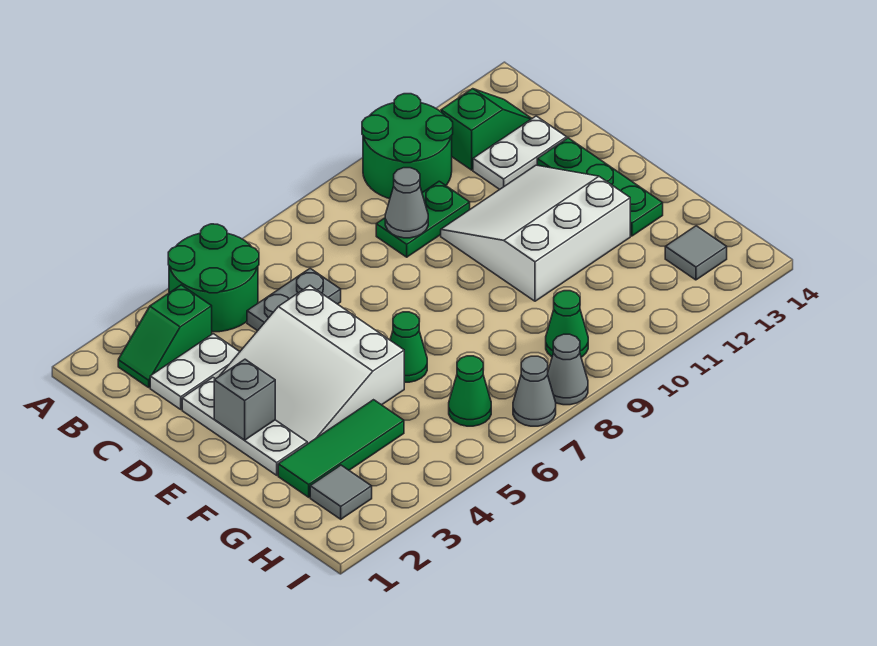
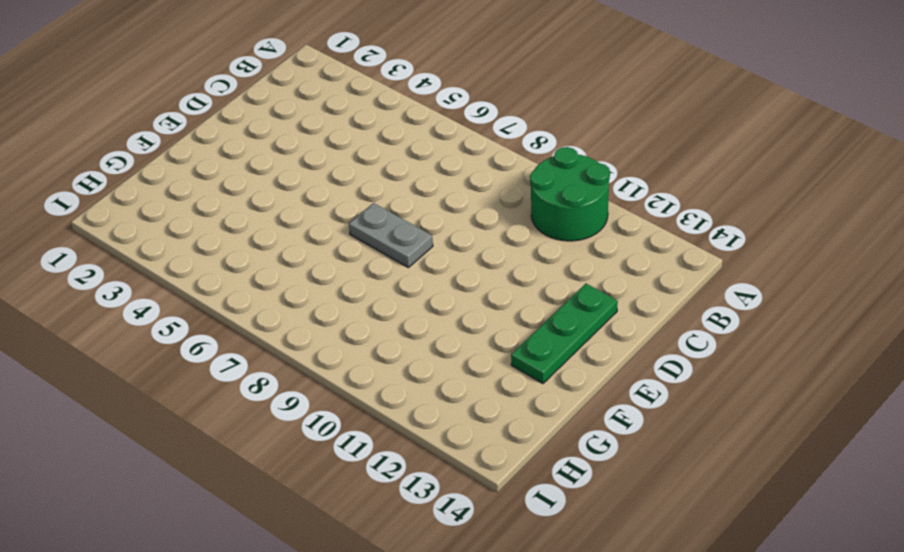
grey plate E7:E8 level 1 -> grey plate C5:C6 level 1
none -> green round brick A4:B5 level 1
none -> green slope B2:B3 level 1 top 3
none -> green slope B12:B13 level 1 top 12

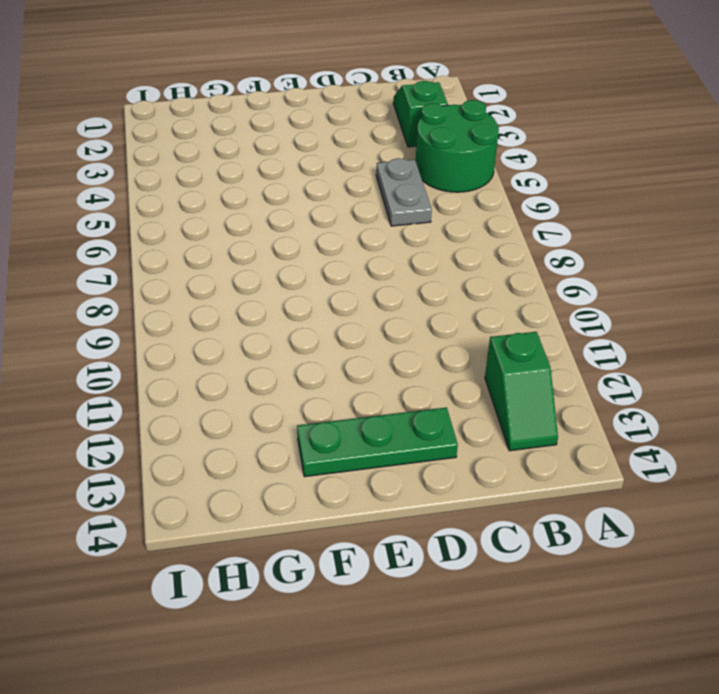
none -> green round brick A10:B11 level 1
none -> white plate C2:C3 level 1
none -> green plate C9:C10 level 1

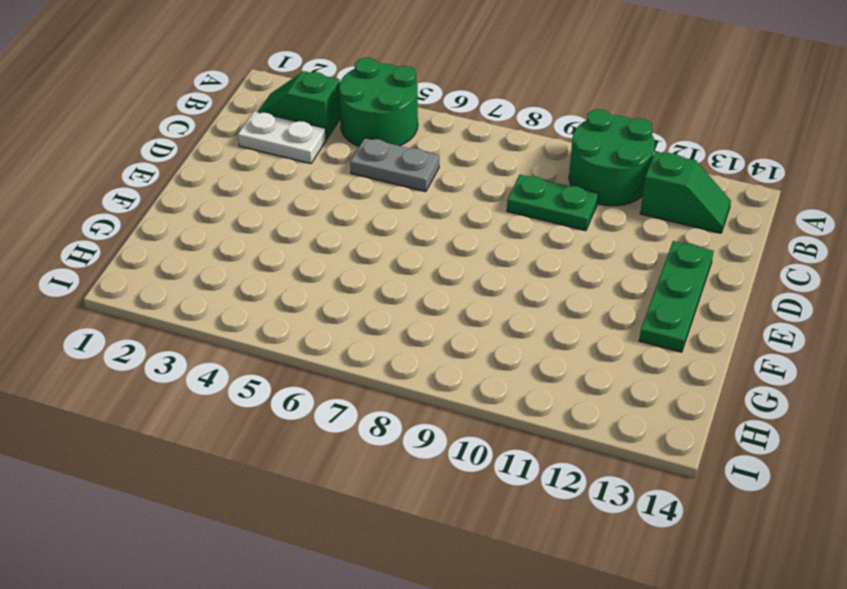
none -> white plate C12:C13 level 1
none -> white plate D2:F2 level 1
none -> white slope D3:F5 level 1 top 5

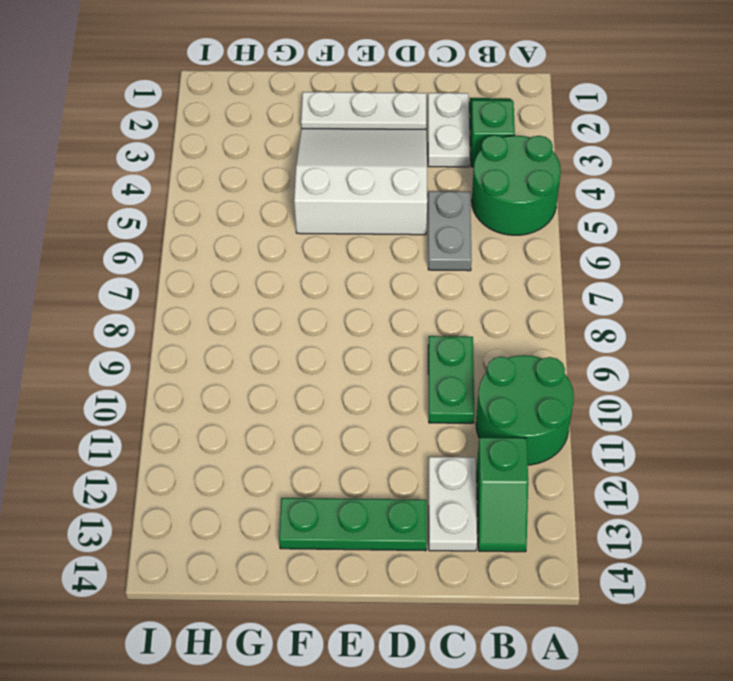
none -> white slope D10:F12 level 1 top F
none -> green cone F6 level 1
none -> green tile G2:G4 level 1

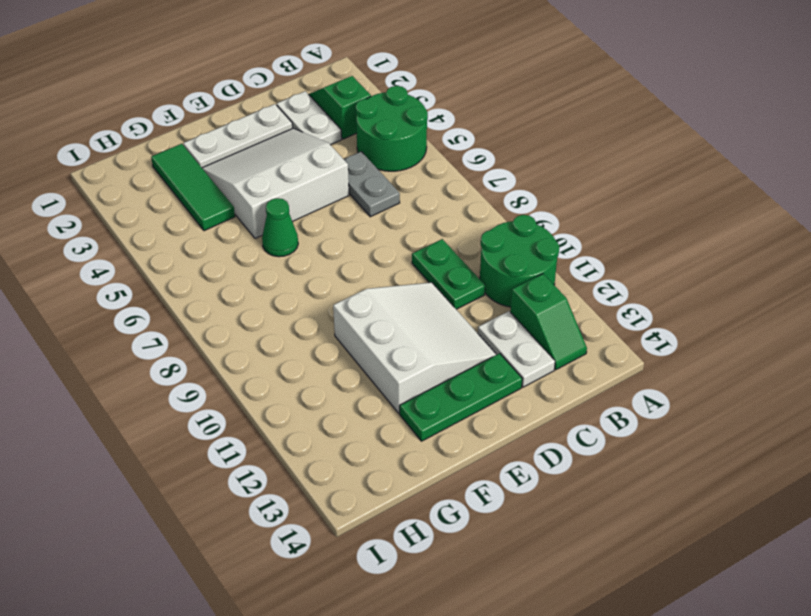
none -> grey tile H2 level 1
none -> green cone H6 level 1
none -> green cone H9 level 1

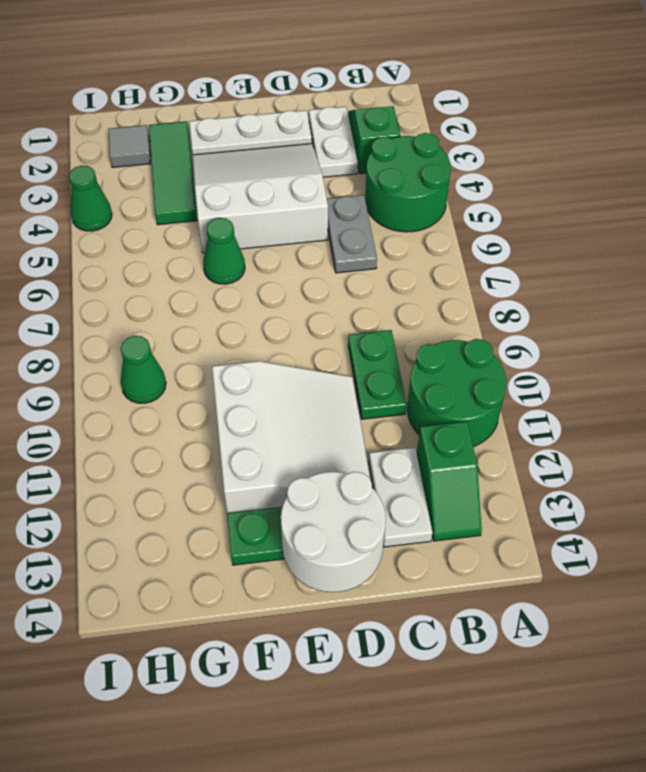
white round brick D13:E14 level 2 -> none
green cone I4 level 1 -> green cone H6 level 1
none -> grey tile H13 level 1
none -> grey cone I7 level 1
none -> grey cone I8 level 1

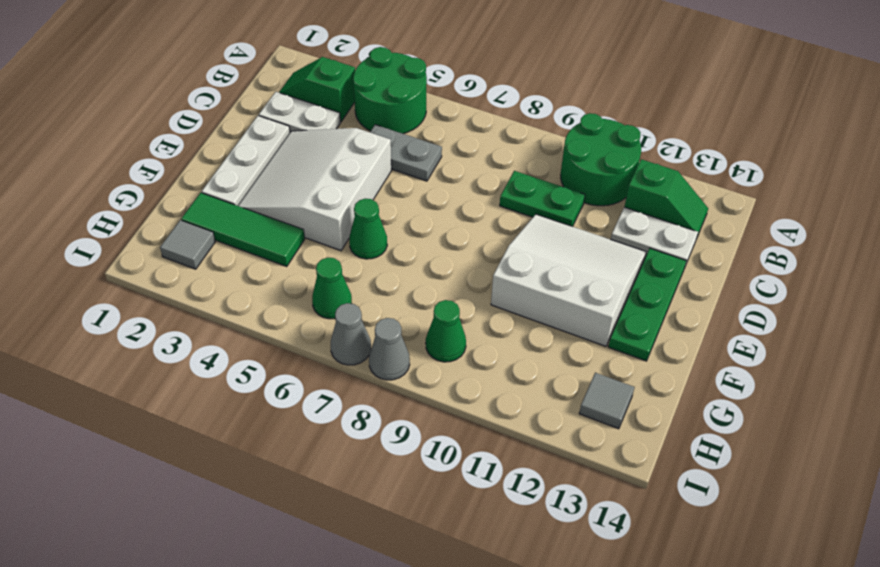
none -> grey cone C9 level 2
none -> grey brick E2 level 2

